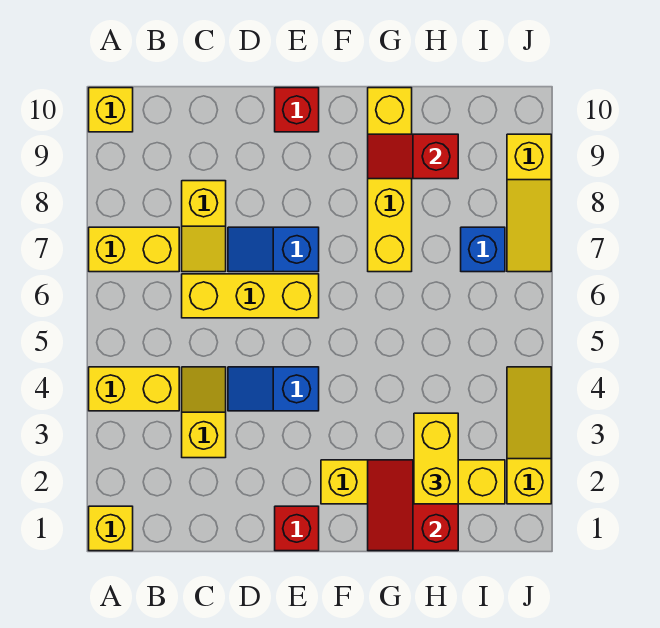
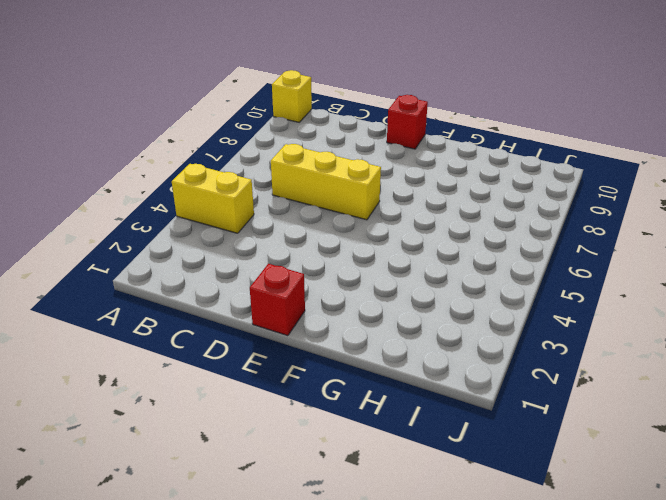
none -> yellow brick A1 level 1
none -> yellow brick A7:B7 level 1
none -> yellow slope C3:C4 level 1 top 3

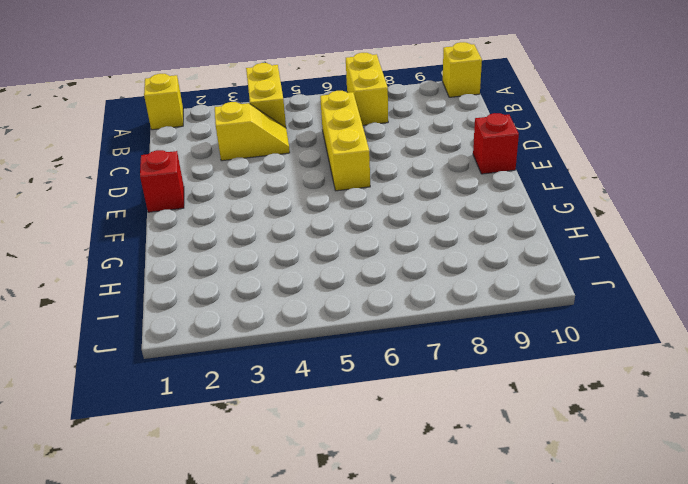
none -> yellow slope C7:C8 level 1 top 8
none -> blue slope D4:E4 level 1 top E
none -> blue slope D7:E7 level 1 top E

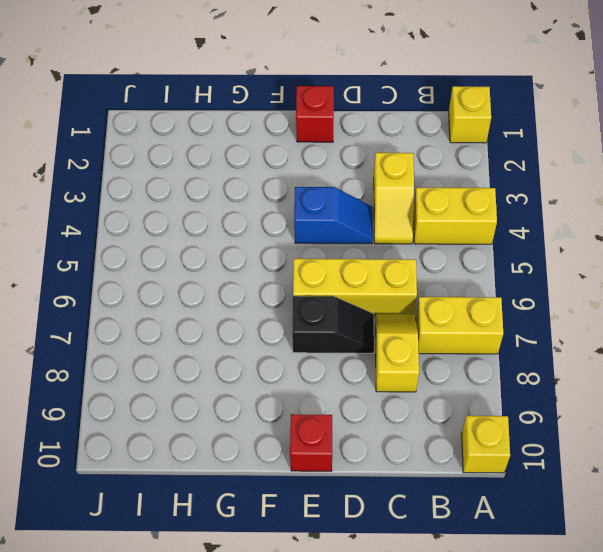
black slope D7:E7 level 1 top E -> blue slope D7:E7 level 1 top E
none -> yellow brick F2:I2 level 1
none -> yellow brick G7:G10 level 1
none -> blue brick I7 level 1

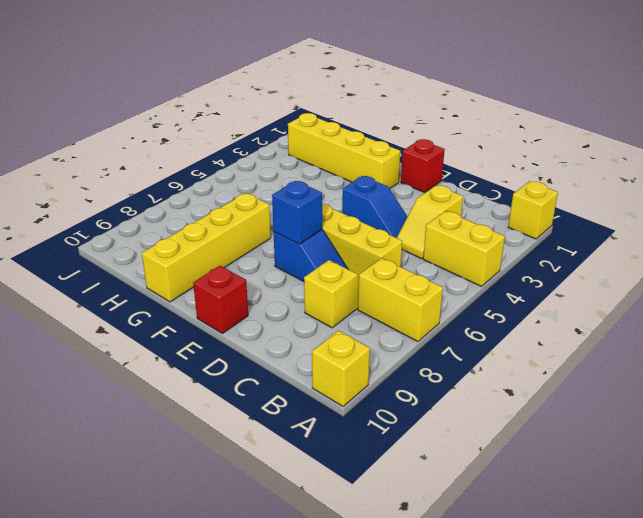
blue brick E7 level 2 -> blue brick I7 level 1
none -> yellow slope J2:J4 level 1 top 2
none -> yellow slope J7:J9 level 1 top 9
none -> red slope G1:H2 level 2 top H

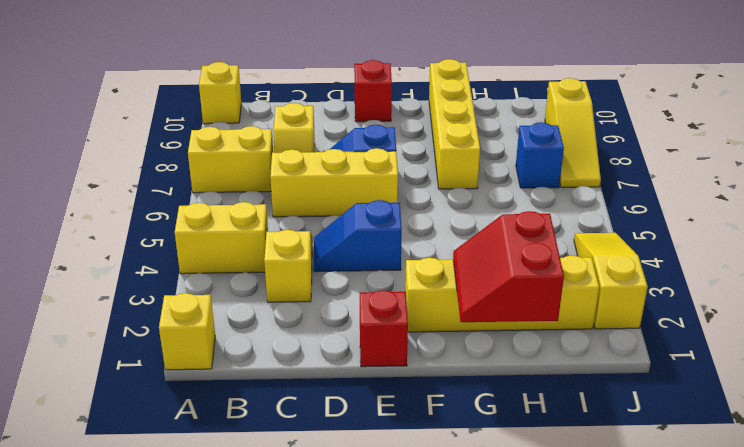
none -> red slope G9:H9 level 2 top H
none -> yellow brick H2:H3 level 3

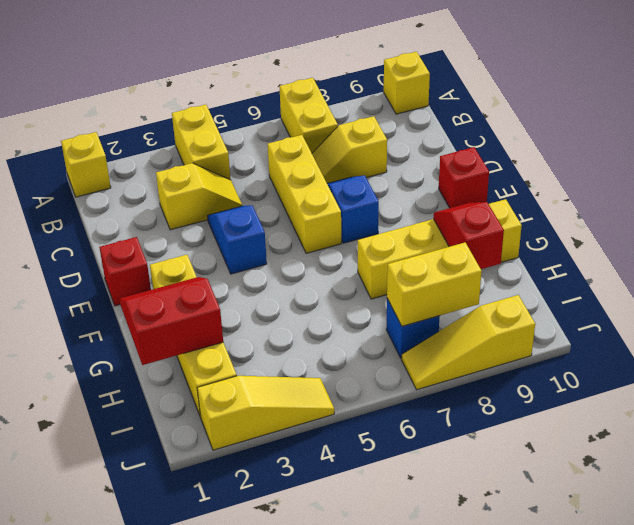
yellow brick I7:I8 level 2 -> yellow brick H2:H3 level 3

